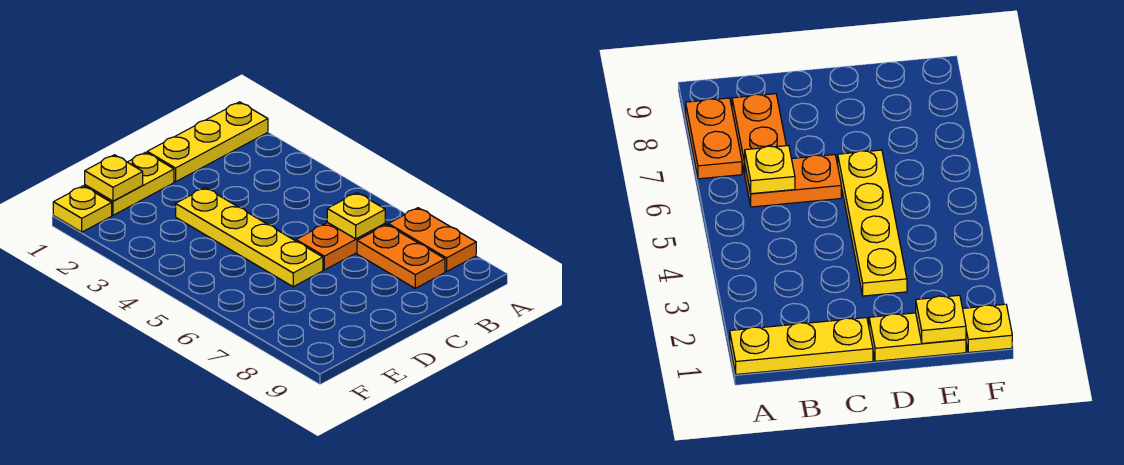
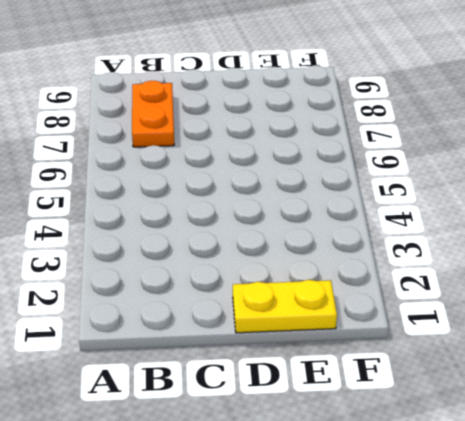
none -> yellow plate A1:C1 level 1
none -> orange plate A7:A8 level 1

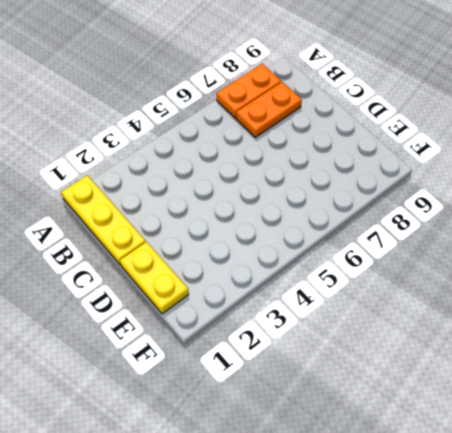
none -> orange plate B6:C6 level 1
none -> yellow plate D3:D6 level 1

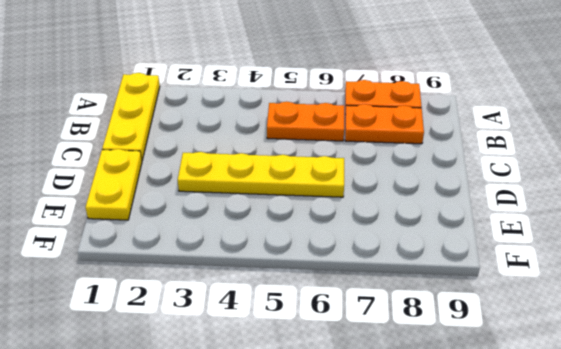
orange plate B5:B6 level 1 -> orange plate B6:C6 level 1
none -> yellow plate F1 level 1
none -> yellow plate B6 level 2

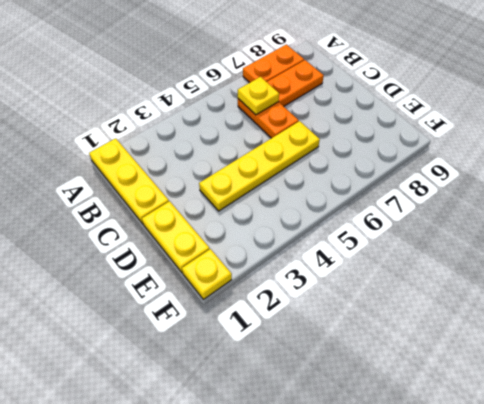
none -> yellow plate E1 level 2

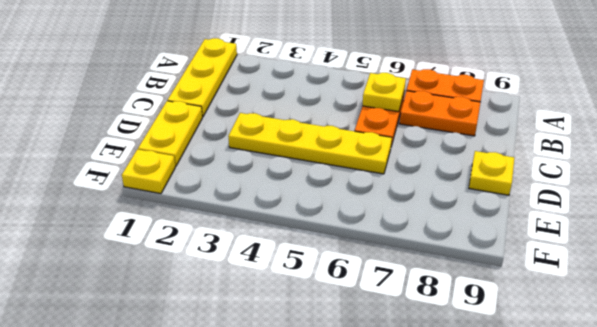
yellow plate D9 level 1 -> yellow plate E1 level 2

